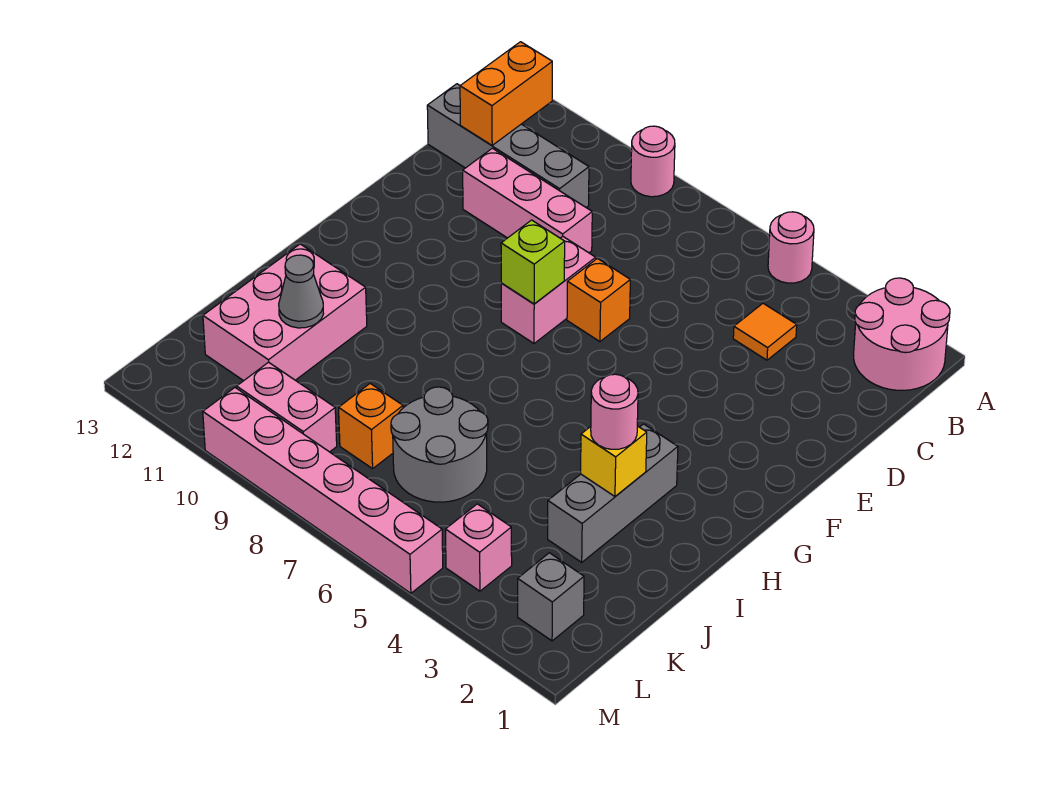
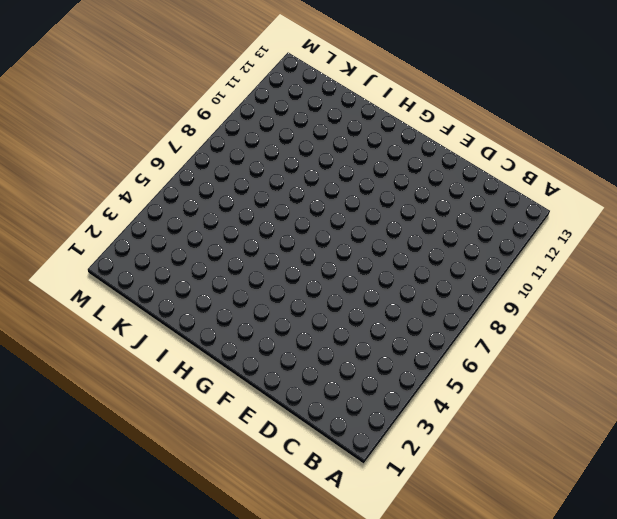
none -> pink round brick A1:B2 level 1
none -> pink round brick A5 level 1
none -> pink round brick A9 level 1

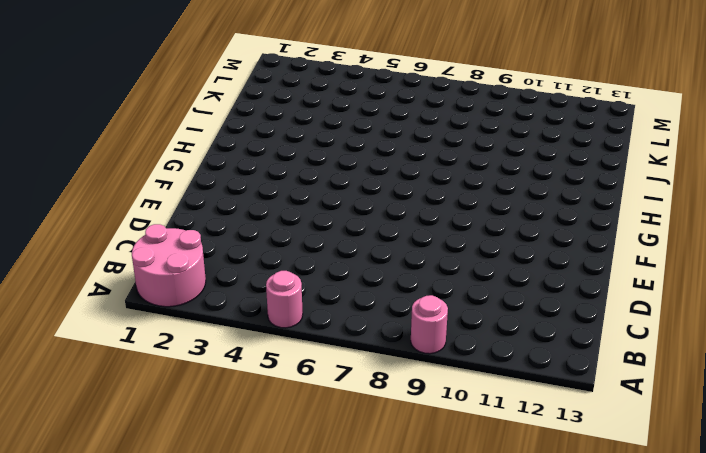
none -> orange tile C4 level 1
none -> grey brick C10:C13 level 1
none -> pink brick D9:D11 level 1

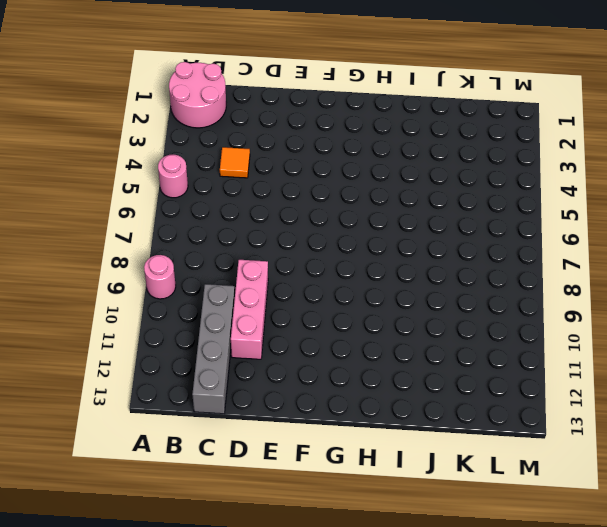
none -> orange brick E7 level 1
none -> pink brick E8:F8 level 1
none -> grey brick H3:J3 level 1

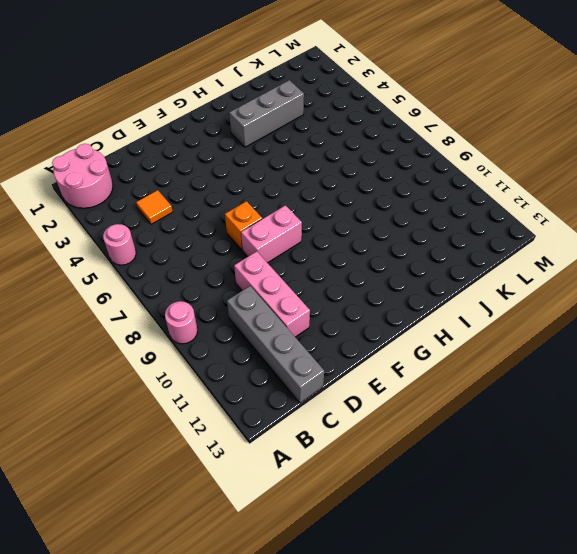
none -> pink brick I11:K12 level 1
none -> grey round brick J6:K7 level 1
none -> orange brick K8 level 1

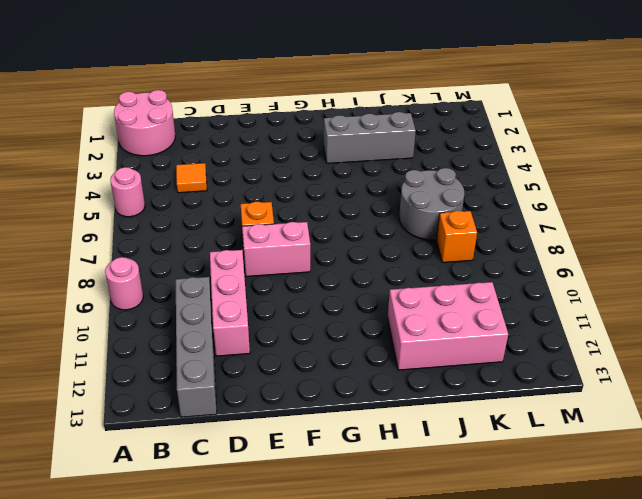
none -> grey brick L2 level 1
none -> pink brick L4 level 1
none -> pink brick L9:L10 level 1

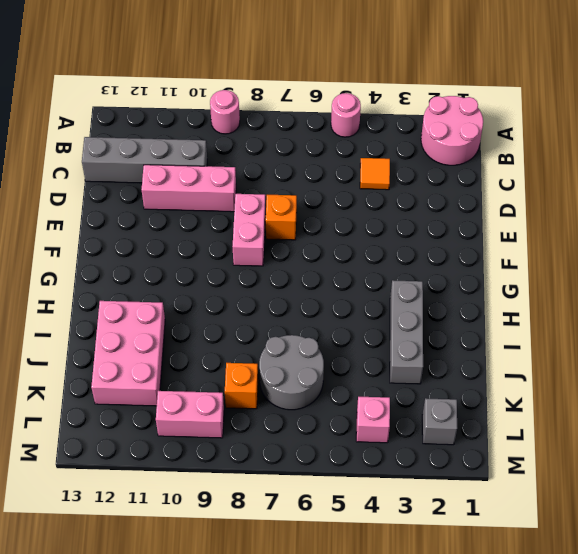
none -> pink brick M5:M10 level 1
none -> orange brick B12:C12 level 2
none -> lime brick F8 level 2

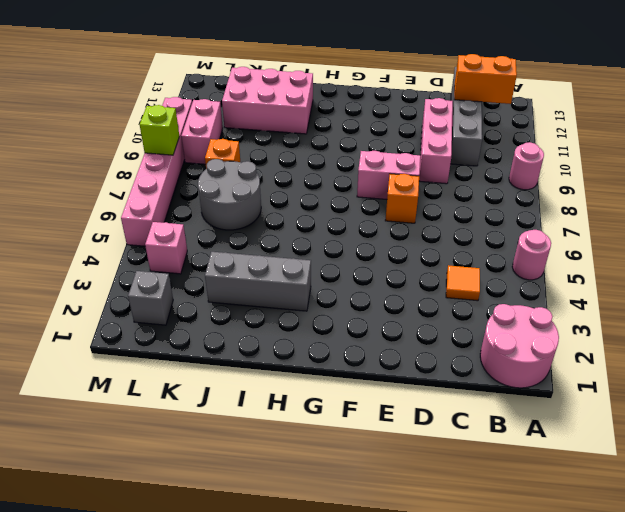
lime brick M8 level 2 -> lime brick F8 level 2
none -> yellow brick I3 level 2
none -> grey cone J11 level 2
none -> pink round brick I3 level 3

